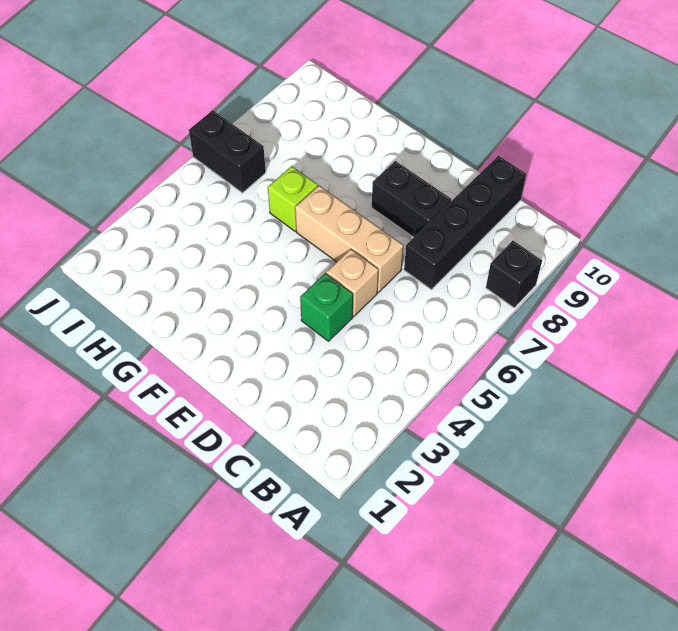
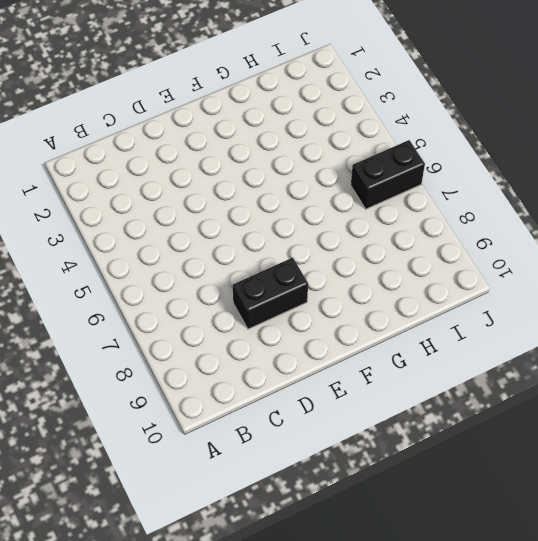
none -> black brick A8 level 1
none -> black brick C7:C10 level 1

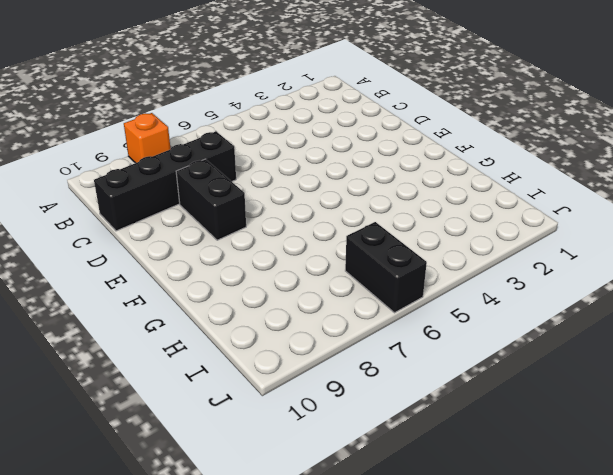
orange brick A8 level 1 -> black brick A8 level 1
none -> green brick D4 level 1
none -> tan brick D5 level 1

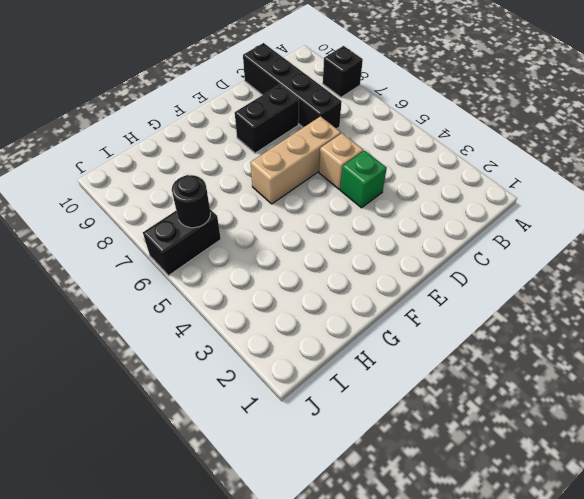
black round brick I6 level 2 -> none
none -> lime brick G6 level 1

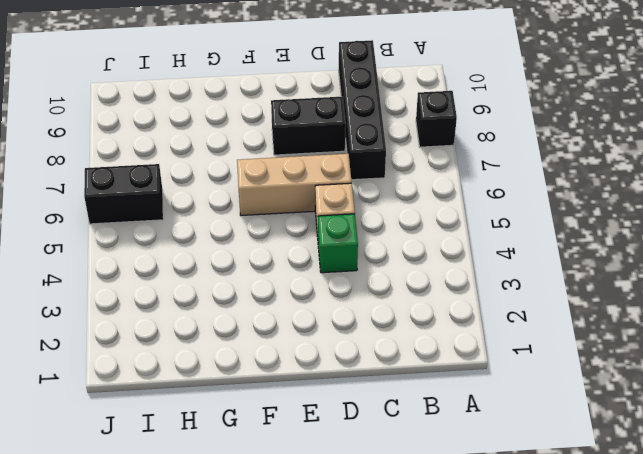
none -> lime brick G6 level 1

